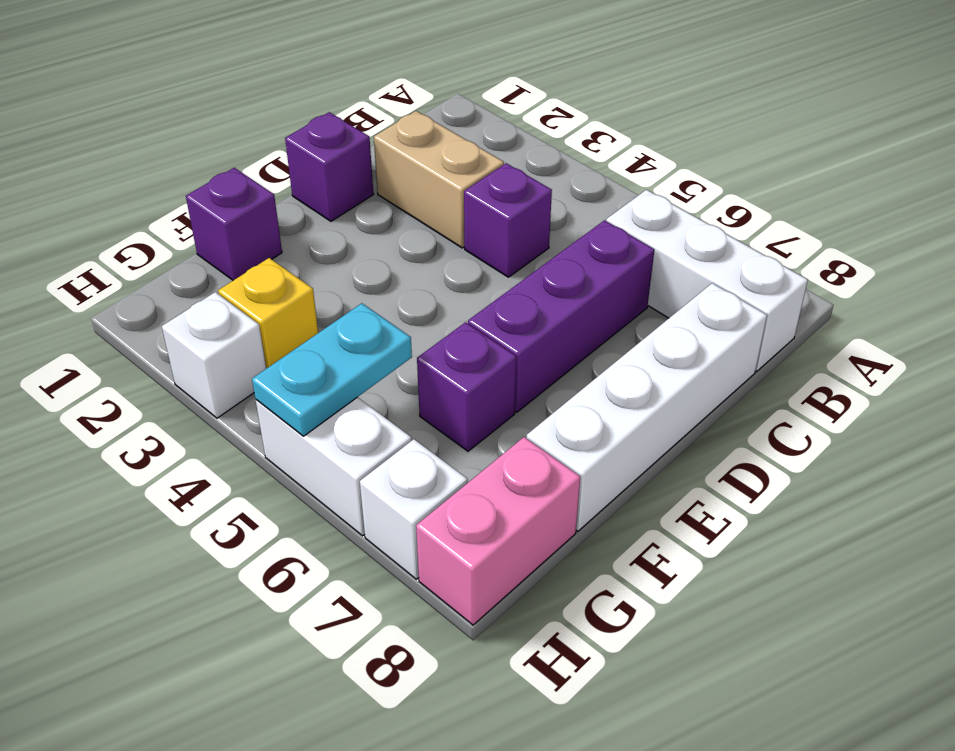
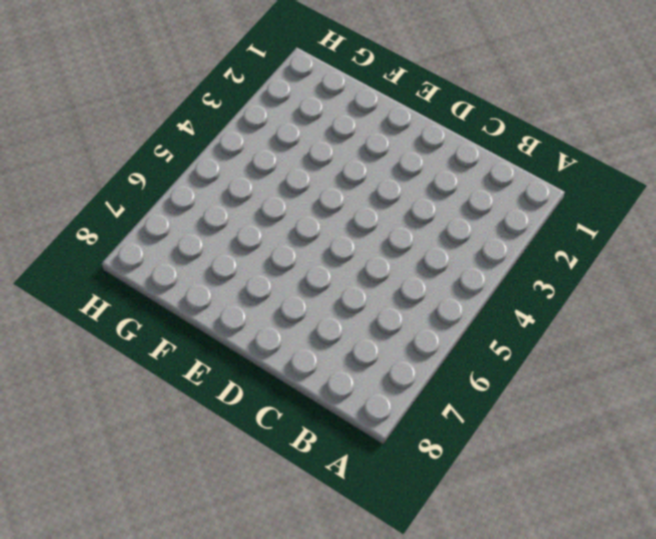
none -> white brick B6:B8 level 1
none -> tan brick C2:C3 level 1
none -> purple brick C4 level 1

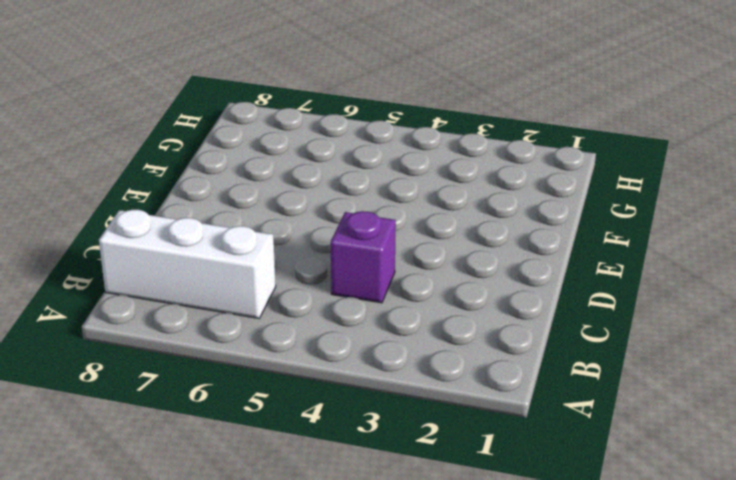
none -> tan brick C2:C3 level 1
none -> purple brick C6:E6 level 1
none -> white brick C8:F8 level 1

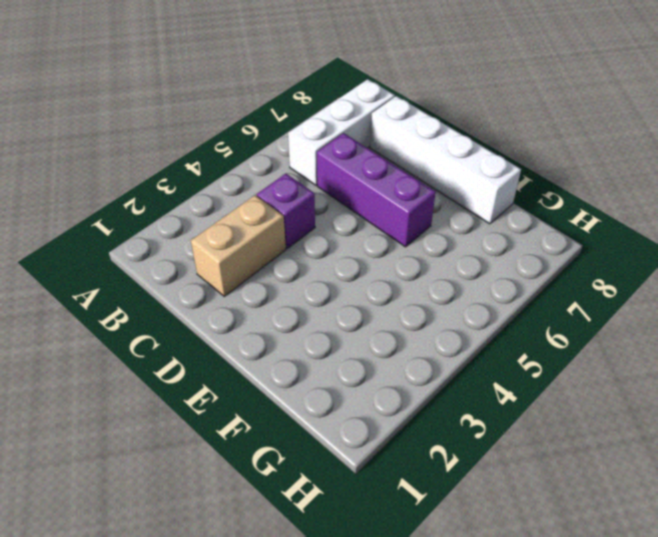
none -> purple brick D1 level 1
none -> purple brick F1 level 1
none -> purple brick F6 level 1

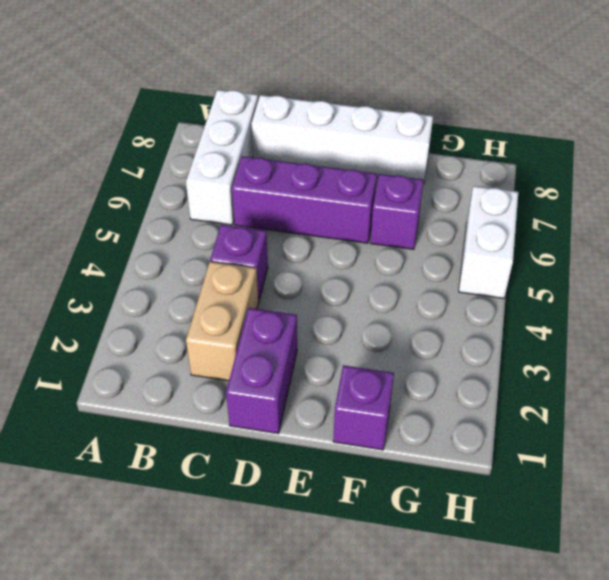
purple brick D1:D2 level 1 -> purple brick D1 level 1
none -> yellow brick G3 level 1
none -> pink brick G8:H8 level 1
none -> white brick H3 level 1

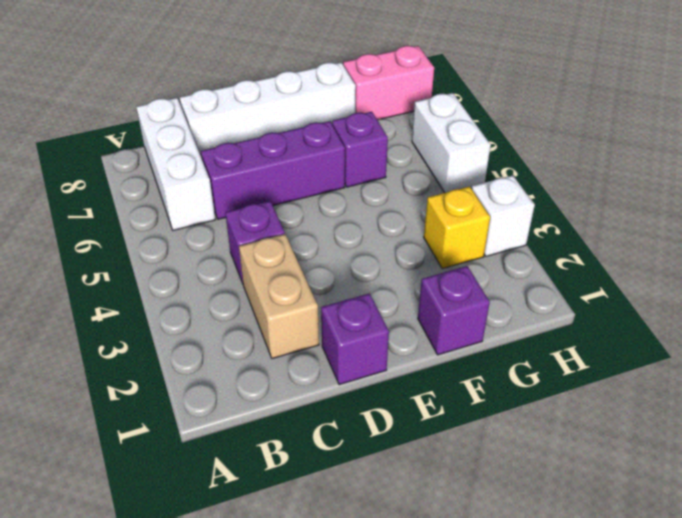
none -> white brick H7 level 1
none -> cyan plate G5:H5 level 2

